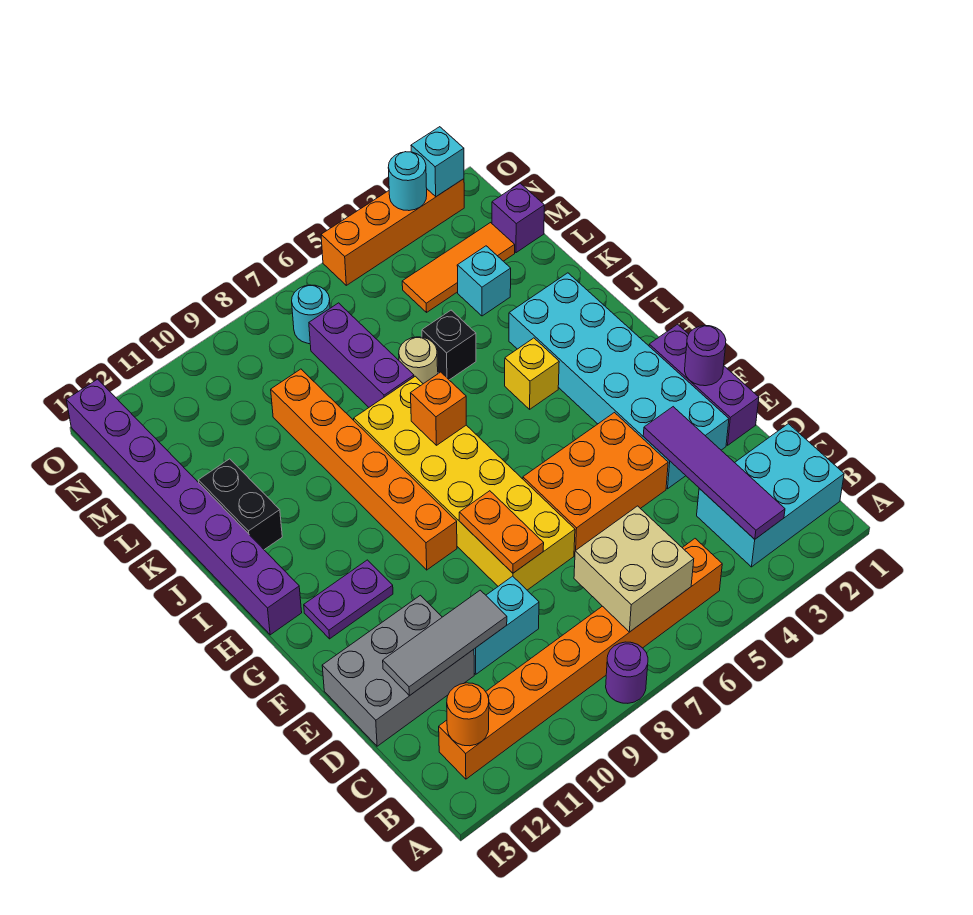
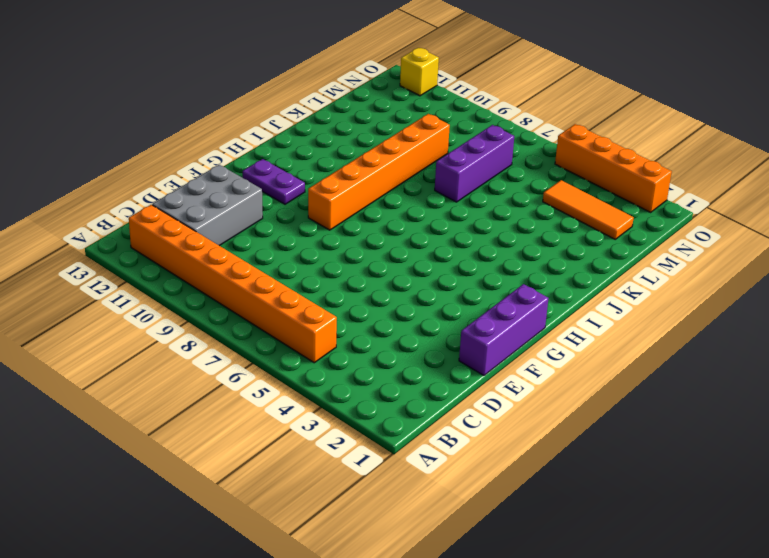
grey brick C11:E12 level 1 -> grey brick D11:E13 level 1
yellow brick O12 level 1 -> yellow brick I4 level 1
none -> purple round brick A8 level 1
none -> cyan brick B1:C3 level 1
none -> cyan brick D9:D10 level 1
none -> cyan brick E2:J3 level 1

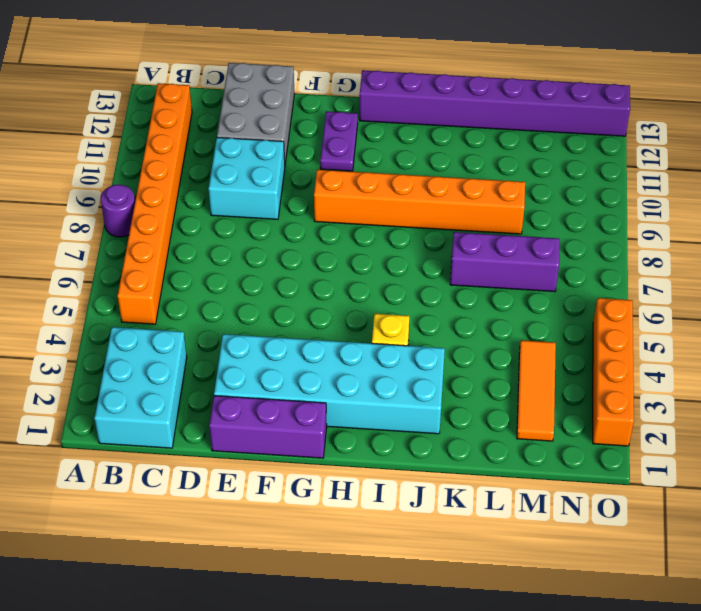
cyan brick D9:E10 level 1 -> cyan brick D9:D10 level 1
none -> orange brick E4:F6 level 1
none -> yellow brick E7:J8 level 1
none -> black brick J12:K12 level 1
none -> black brick K5 level 1

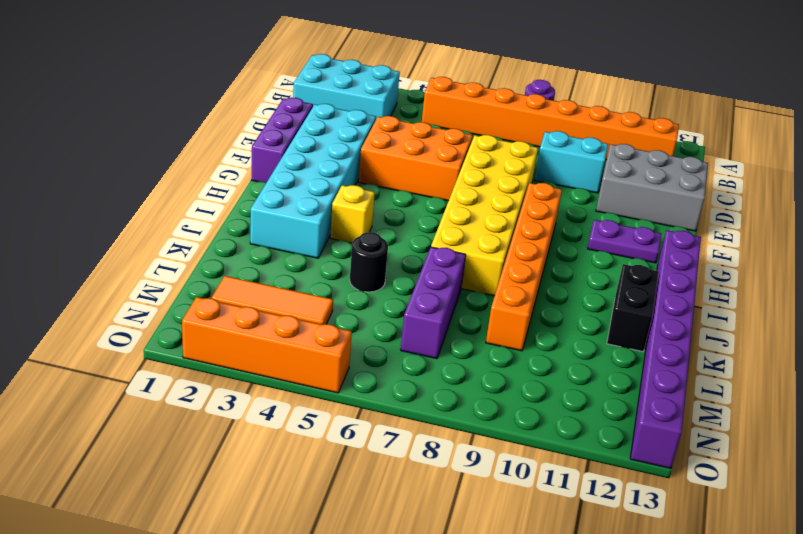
black round brick K5 level 1 -> black brick K5 level 1
none -> tan round brick K6 level 1
none -> cyan brick L3 level 1
none -> purple brick M1 level 1
none -> cyan round brick N7 level 1

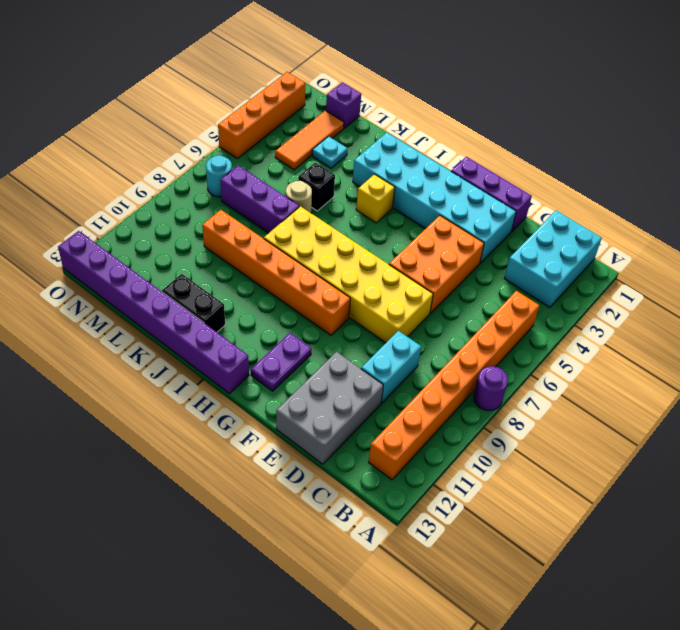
cyan plate L3 level 1 -> cyan brick L3 level 1
none -> purple tile B3:E3 level 2
none -> tan brick B6:C7 level 2
none -> orange round brick B12 level 2
none -> grey tile D10:D12 level 2

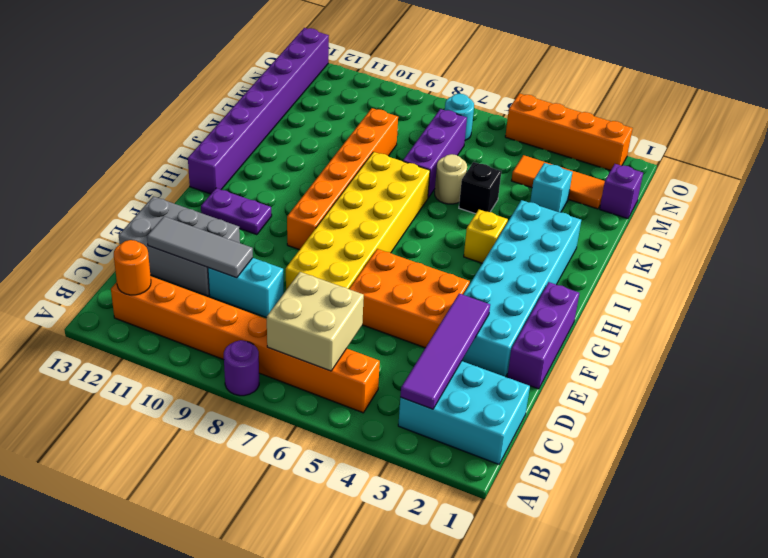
none -> black brick J12:K12 level 1
none -> orange plate E8:F8 level 2
none -> purple round brick F1 level 2
none -> orange brick I7 level 2

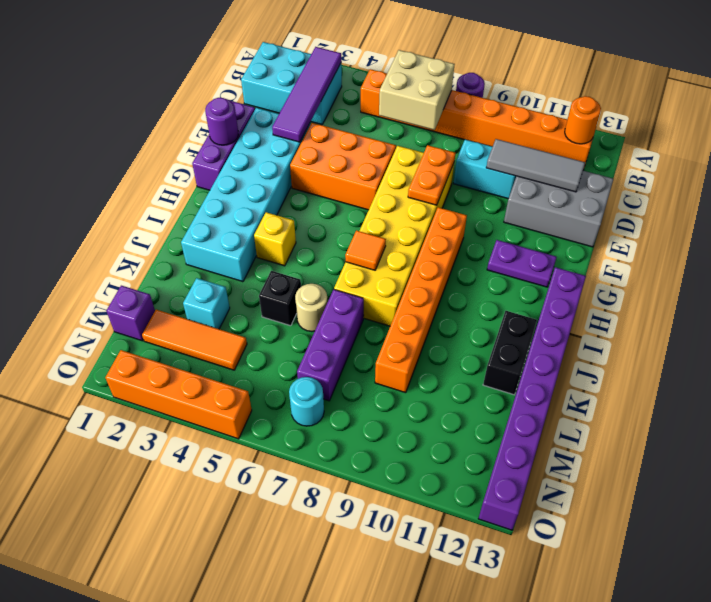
orange tile I7 level 2 -> orange brick I7 level 2
none -> cyan brick O2 level 2
none -> cyan round brick O3 level 2

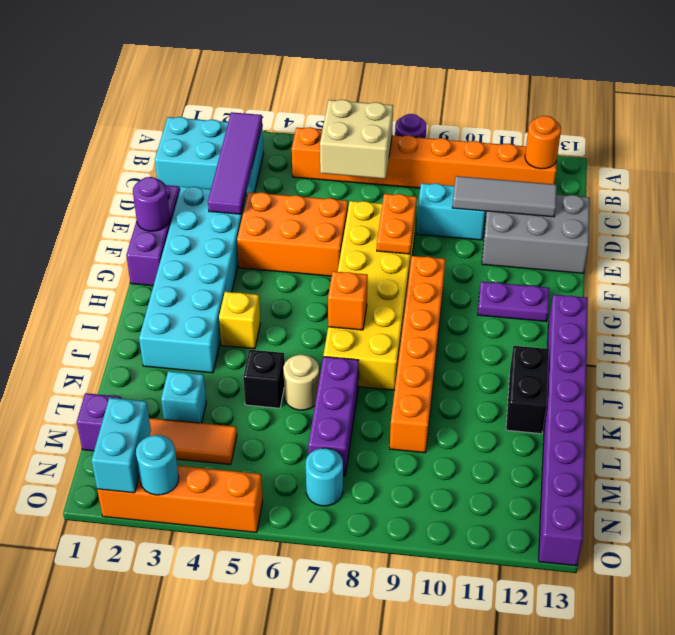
cyan brick N2:O2 level 2 -> cyan brick O2 level 2

